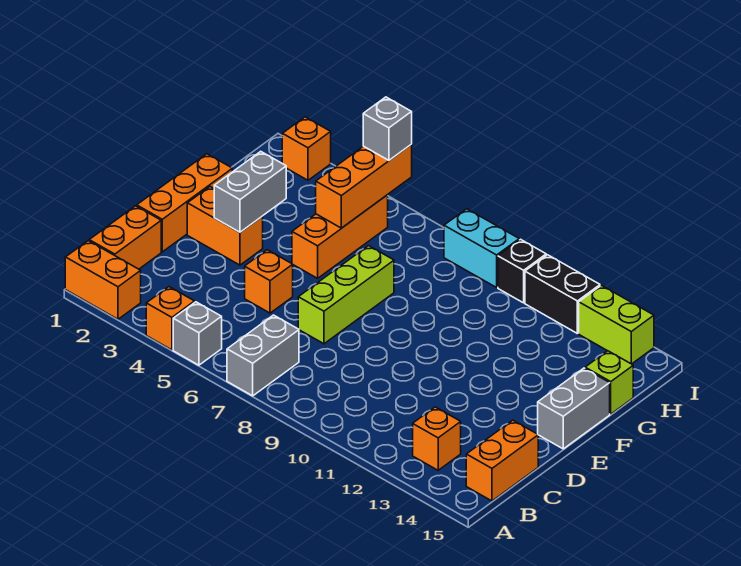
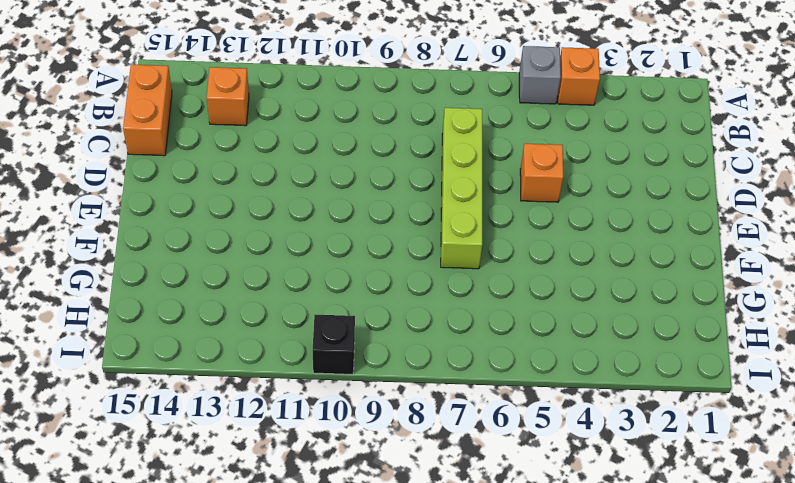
lime brick C7:F7 level 1 -> lime brick D7:F7 level 1
none -> orange brick A1:A2 level 1
none -> grey brick A7:B7 level 1
none -> orange brick B1:C1 level 1

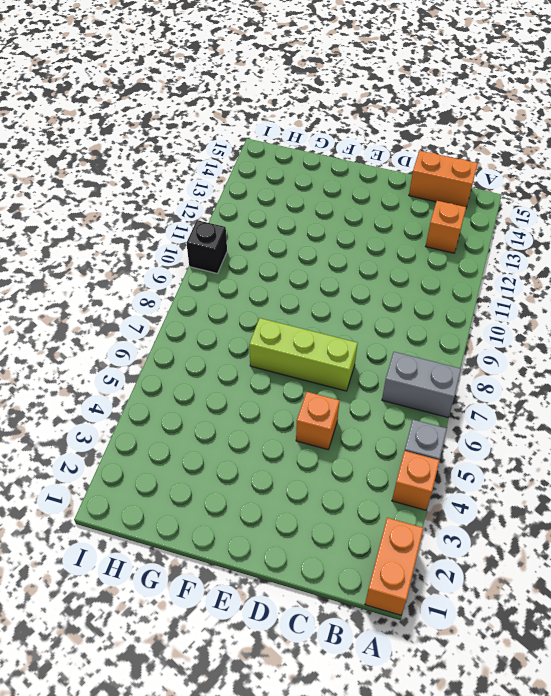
none -> orange brick B1:C1 level 1
none -> orange brick D1:F1 level 1
none -> orange brick E2:E3 level 1

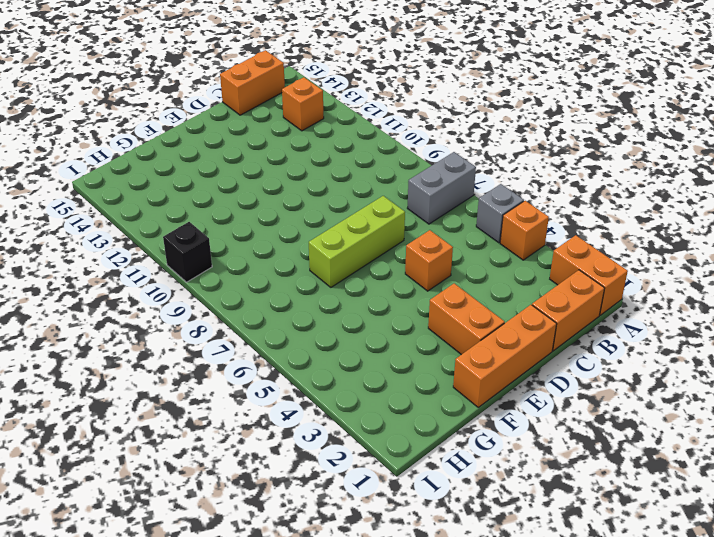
none -> grey brick E15:F15 level 1
none -> orange brick F5:H5 level 1
none -> lime brick G15 level 1

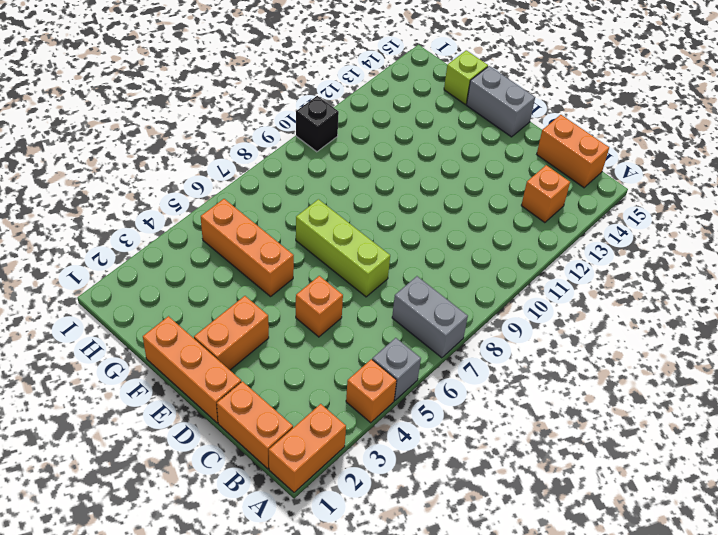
none -> orange brick I2 level 1
none -> cyan brick I8:I9 level 1
none -> black brick I11:I12 level 1

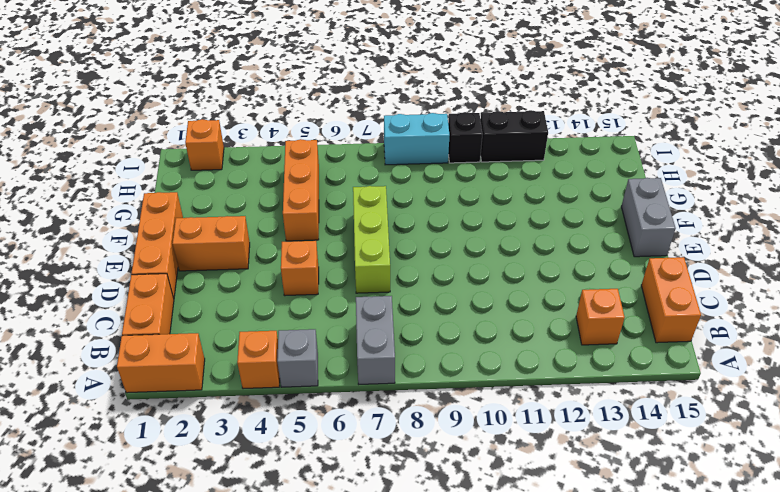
none -> lime brick G15 level 1
none -> lime brick I13:I14 level 1
none -> grey brick E3:F3 level 2

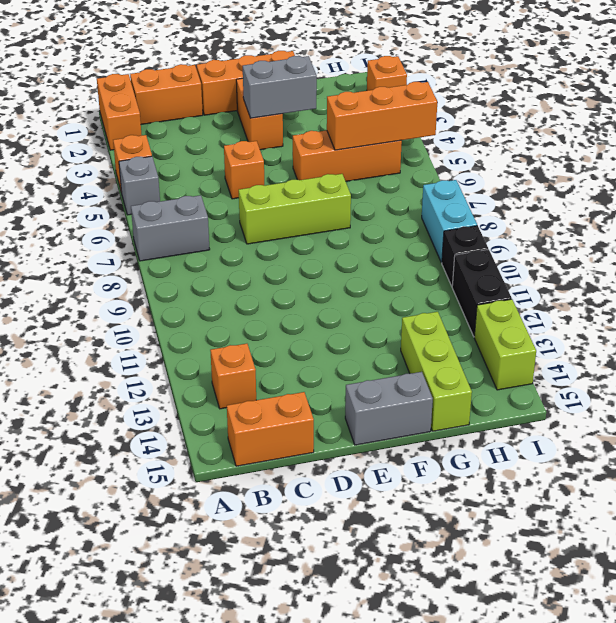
lime brick G13:G15 level 1 -> lime brick G15 level 1
none -> grey brick I5 level 3

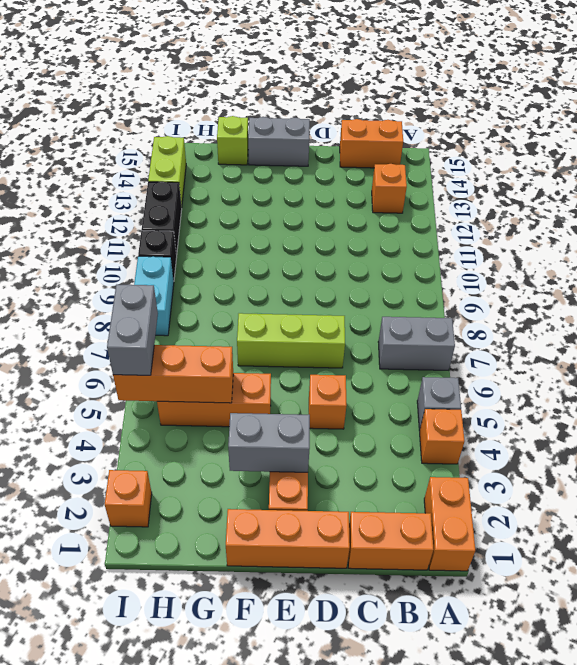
grey brick I5:I6 level 3 -> grey brick I5 level 3

